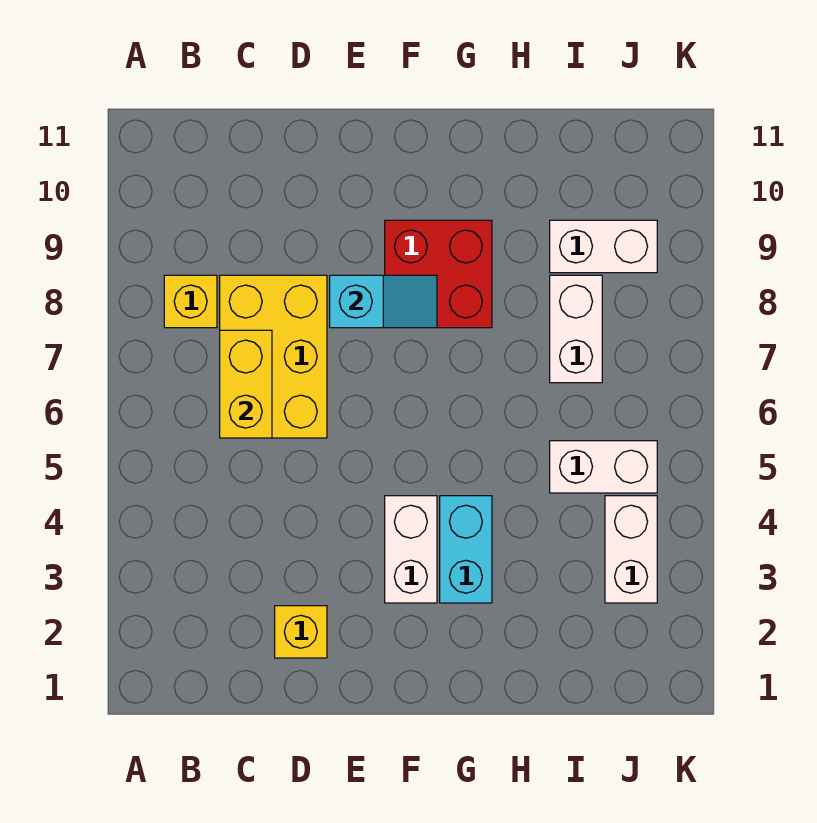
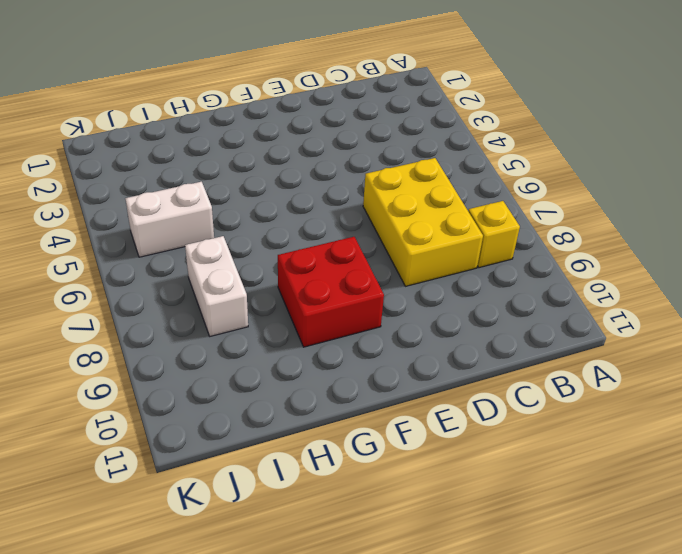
none -> yellow brick D2 level 1
none -> white brick F3:F4 level 1
none -> cyan brick G3:G4 level 1

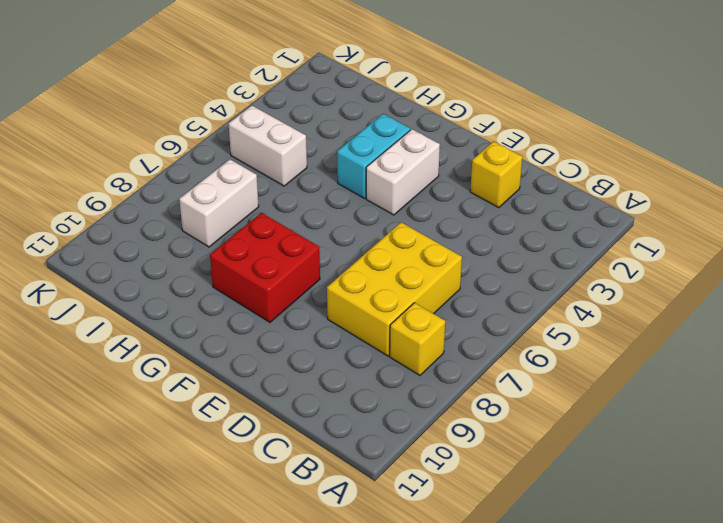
none -> white brick I9:J9 level 1
none -> white brick J3:J4 level 1
none -> yellow brick C6:C7 level 2

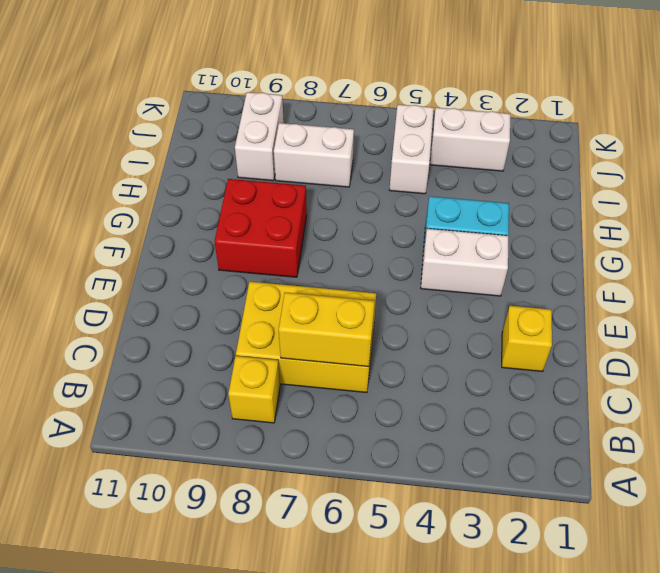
none -> cyan slope E8:F8 level 2 top E

